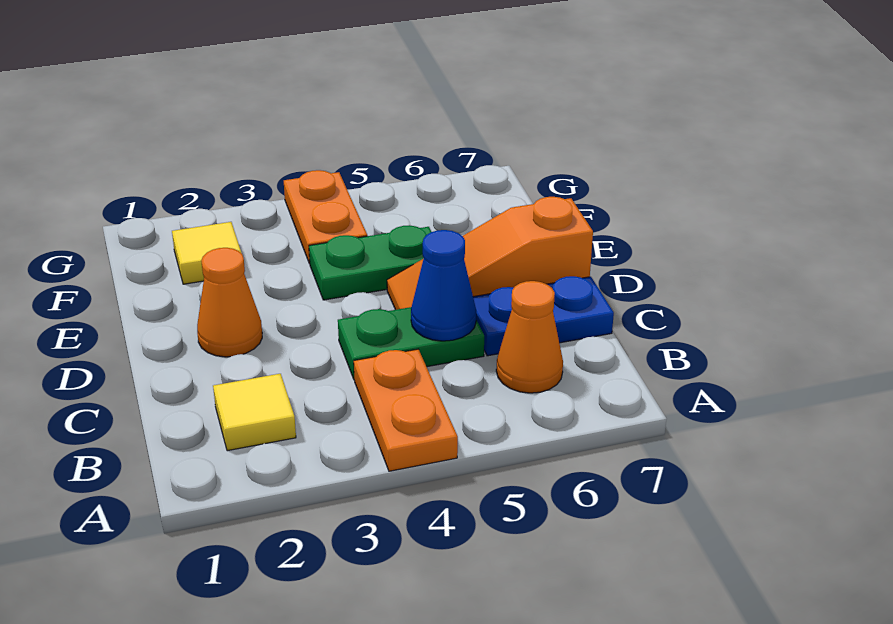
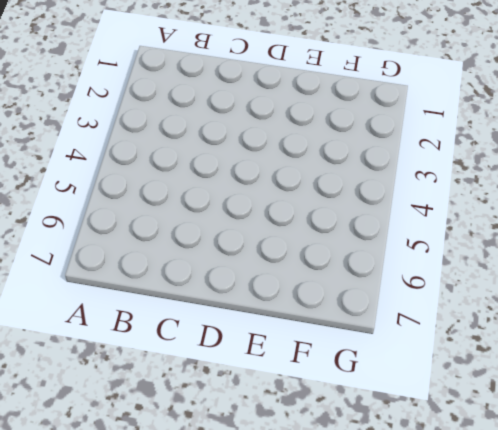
none -> orange plate A4:B4 level 1
none -> yellow tile B2 level 1

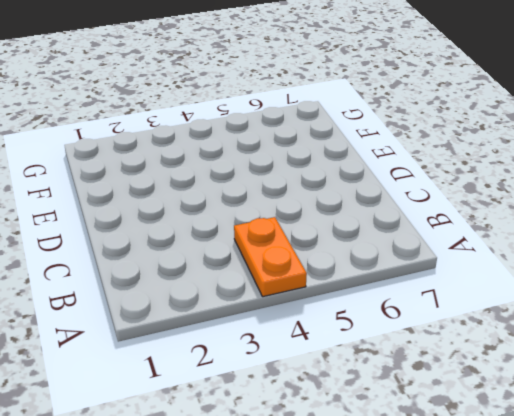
none -> yellow tile B2 level 1
none -> orange cone B6 level 1

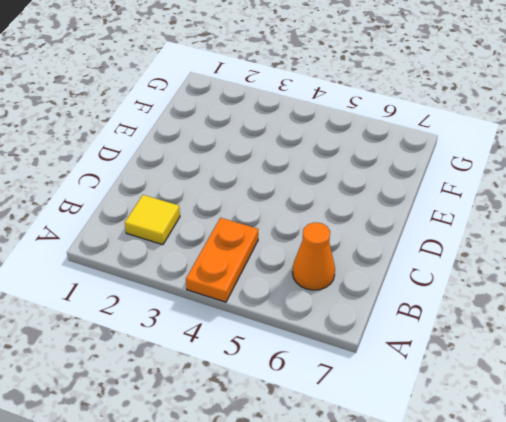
none -> green plate C4:C5 level 1
none -> blue plate C6:C7 level 1

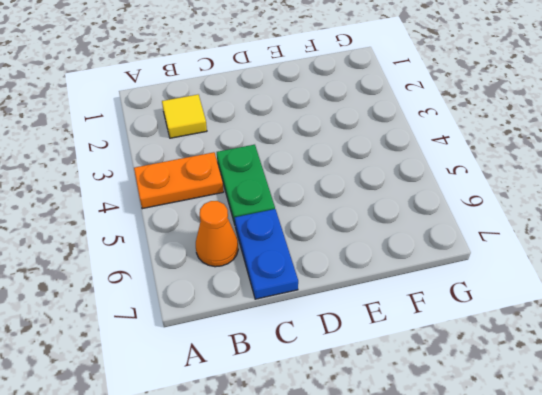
none -> orange cone D2 level 1
none -> orange slope D5:D7 level 1 top 7

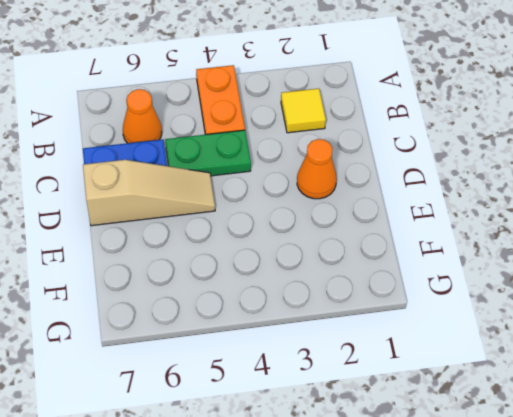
tan slope D5:D7 level 1 top 7 -> orange slope D5:D7 level 1 top 7
none -> green plate E4:E5 level 1
none -> yellow tile F2 level 1

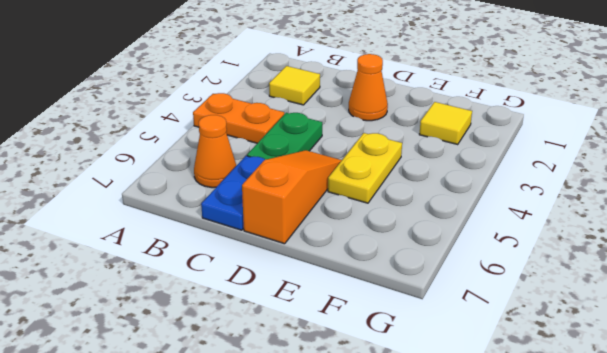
yellow plate E4:E5 level 1 -> green plate E4:E5 level 1
none -> orange plate F4:G4 level 1
none -> blue cone C5 level 2

